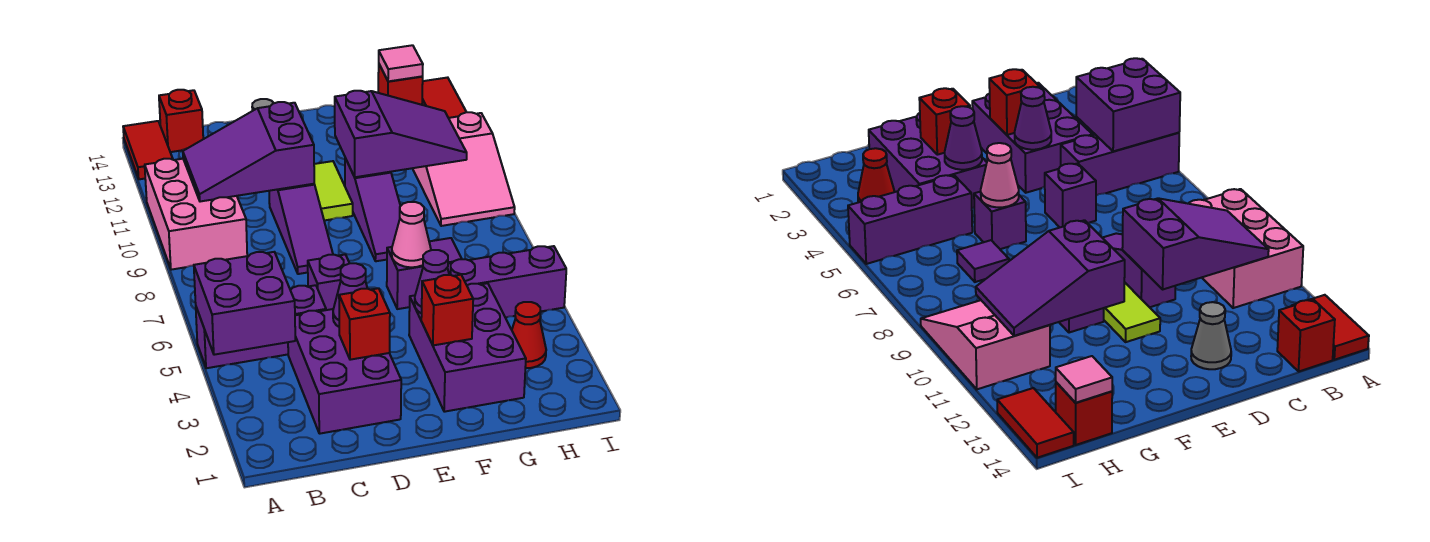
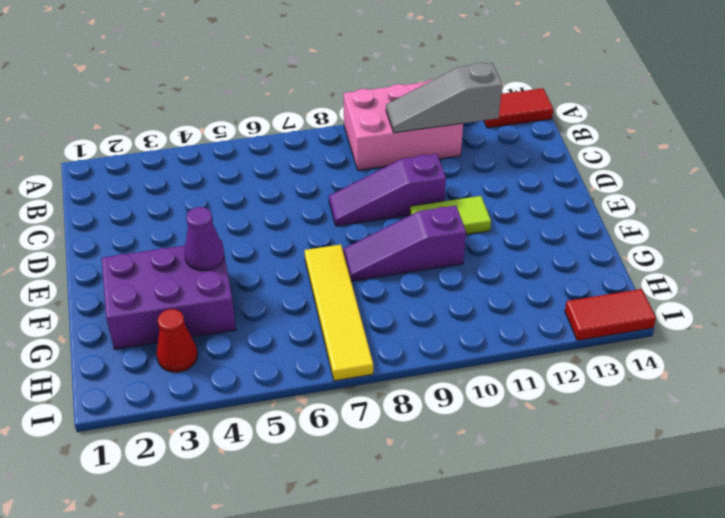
grey slope B10:B12 level 2 top 12 -> purple slope B10:D11 level 2 top D
yellow tile F7:I7 level 1 -> purple tile G7 level 1
none -> purple brick A5:C5 level 1
none -> red brick B14 level 1
none -> purple brick C2:D4 level 1

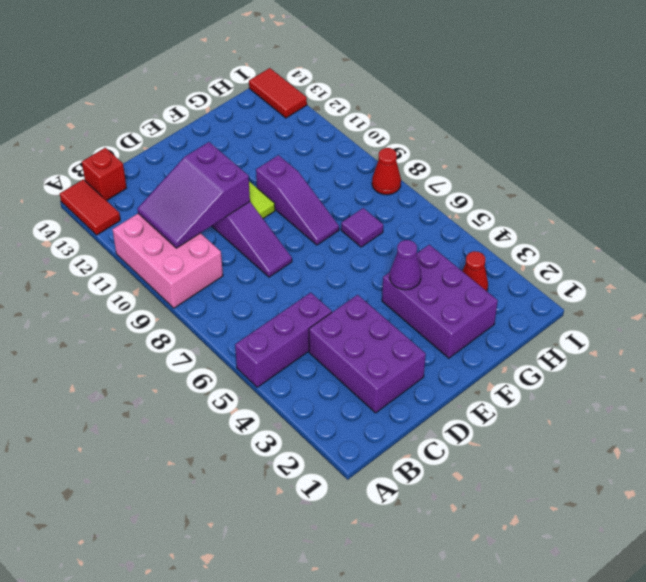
red cone I8 level 1 -> none
none -> purple brick D6 level 1
none -> grey cone D13 level 1
none -> purple brick F6 level 1

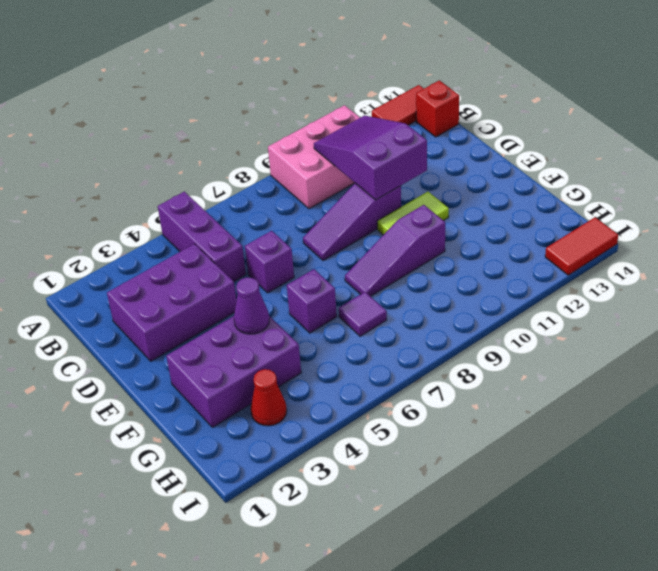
none -> grey cone D13 level 1
none -> purple brick G5:I5 level 1
none -> pink slope H9:I11 level 1 top 11

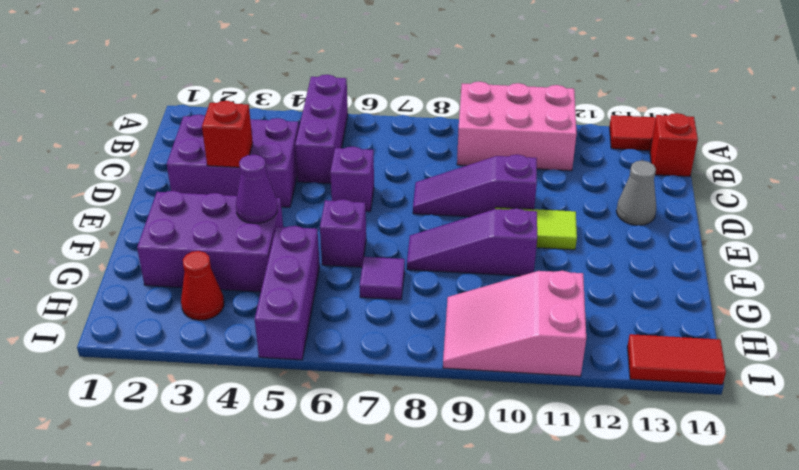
none -> red brick H14 level 1
none -> purple brick A4:B5 level 2
none -> purple slope B10:D11 level 2 top D

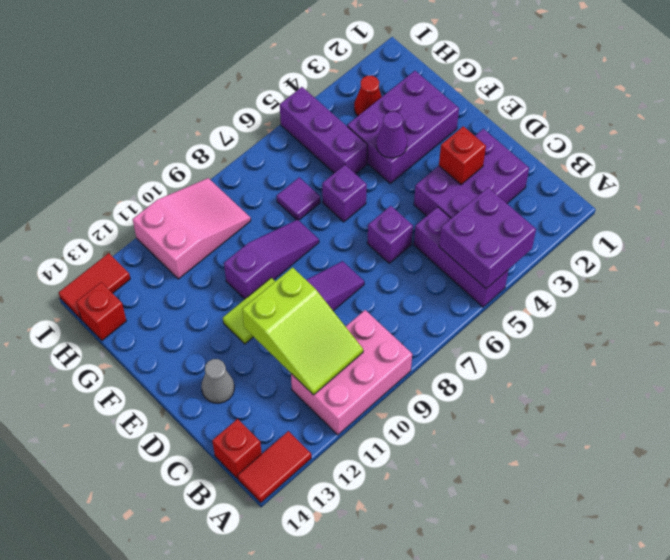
lime slope B10:D11 level 2 top D -> purple slope B10:D11 level 2 top D
none -> purple cone D4 level 2
none -> red brick F3 level 2
none -> pink cone F6 level 2

